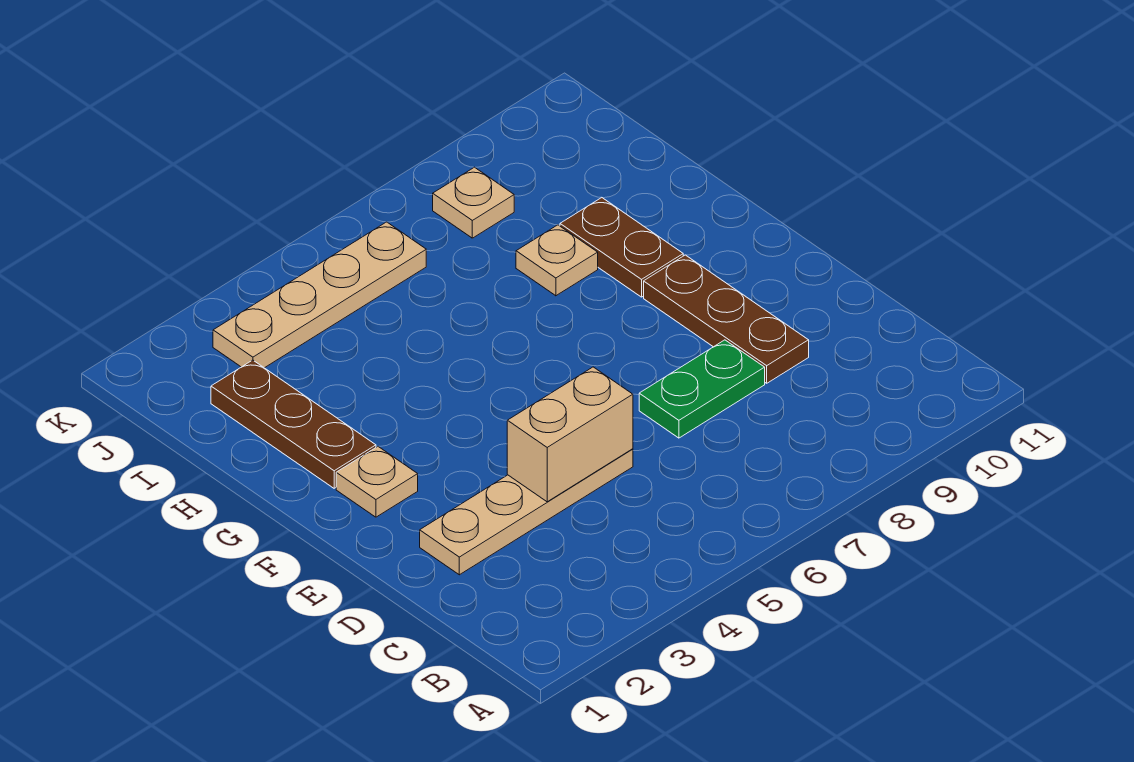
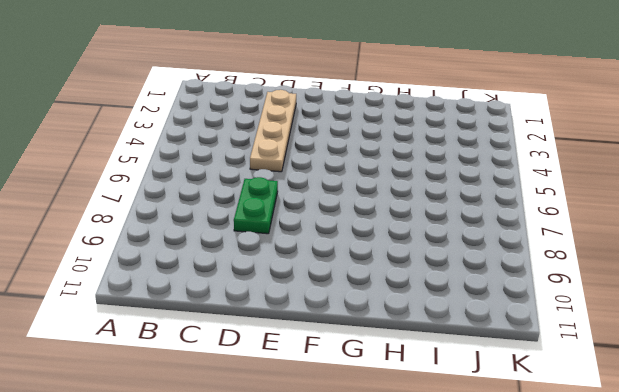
none -> brown plate D9:F9 level 1
none -> tan plate F2 level 1

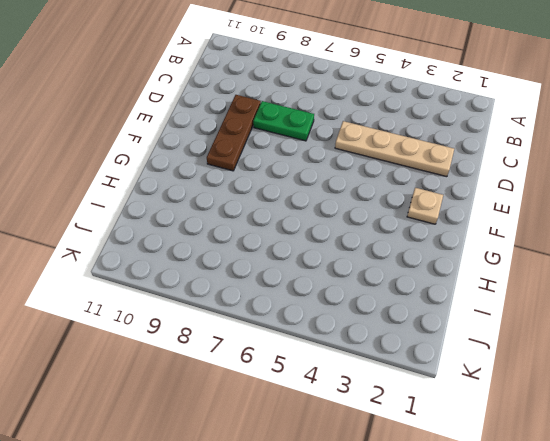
none -> brown plate G2:I2 level 1
none -> brown plate G9:H9 level 1

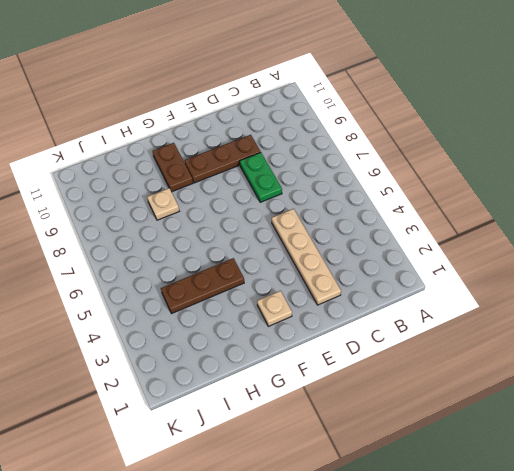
brown plate G4:I4 level 1 -> brown plate G2:I2 level 1
brown plate G9:G10 level 1 -> brown plate G9:H9 level 1
none -> tan plate J3:J6 level 1
none -> tan plate J8 level 1

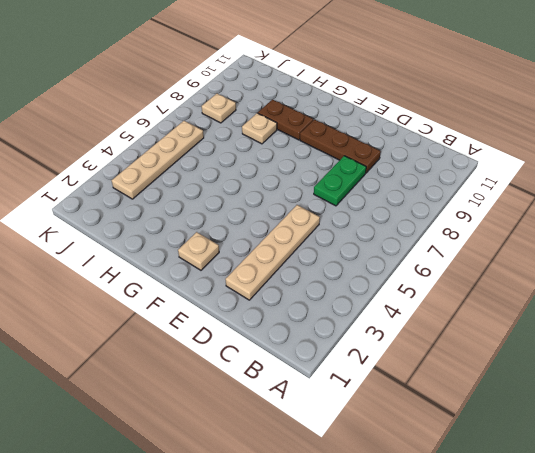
none -> brown plate G2:I2 level 1
none -> tan brick D4:D5 level 2

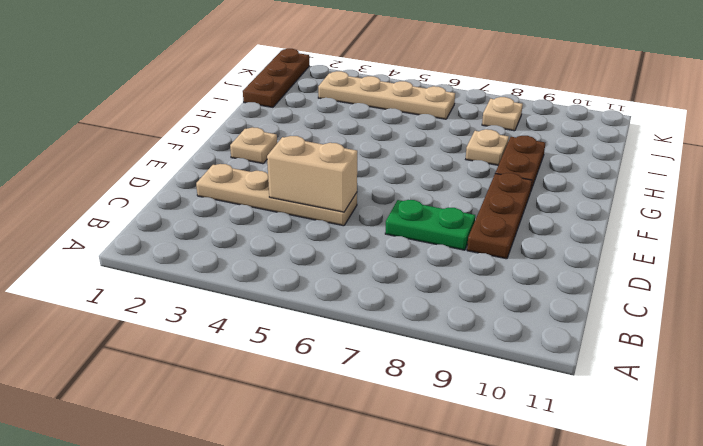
brown plate I1:K1 level 1 -> brown plate G2:I2 level 1

